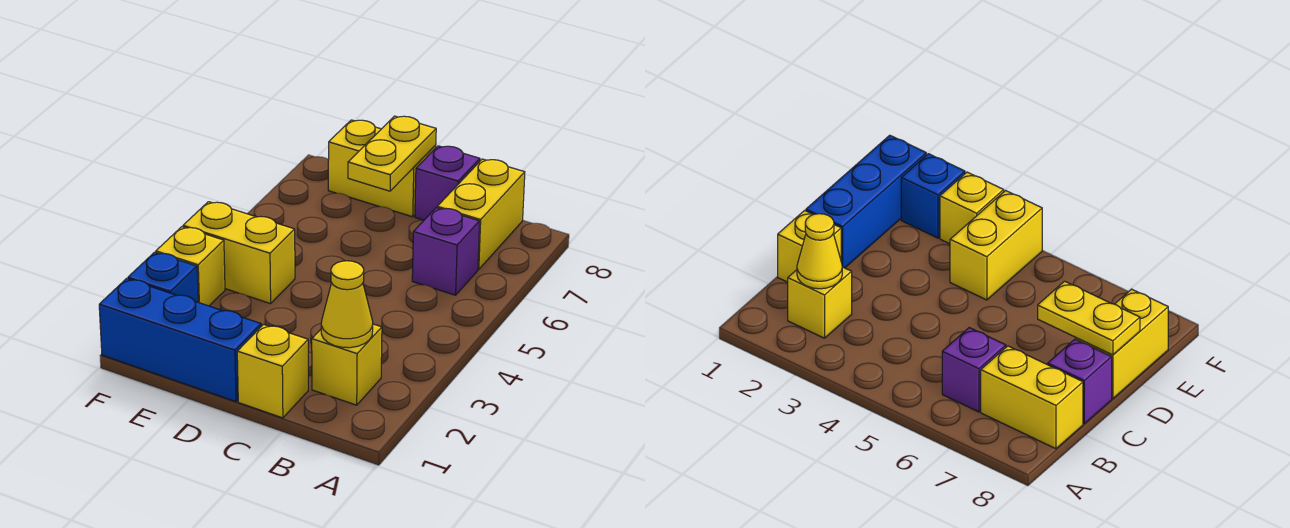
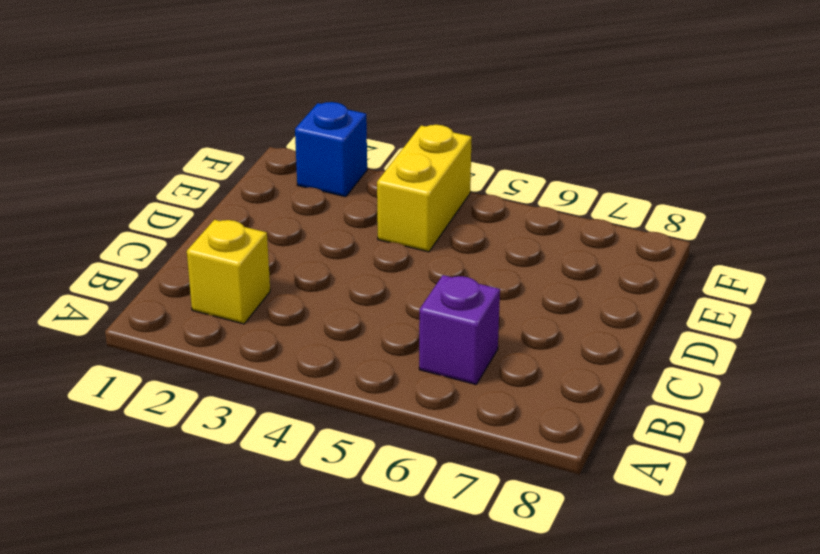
none -> yellow brick B7:B8 level 1
none -> yellow brick C1 level 1
none -> purple brick C8 level 1

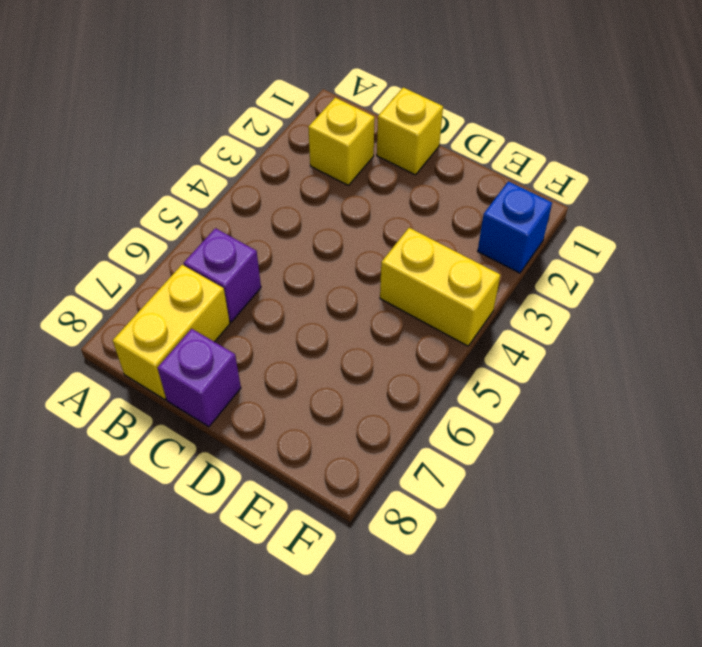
none -> blue brick D1:F1 level 1
none -> yellow brick D8:E8 level 1
none -> yellow brick F3 level 1

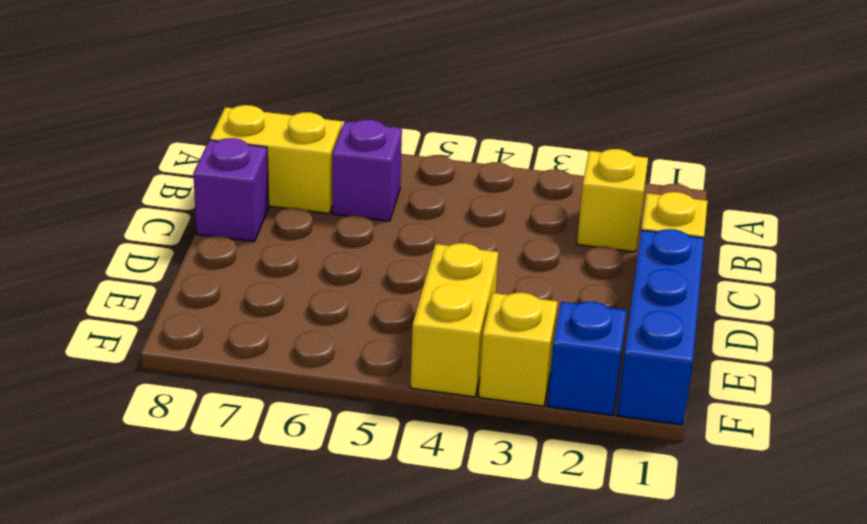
none -> yellow brick D8:E8 level 1
none -> yellow cone B2 level 2
none -> yellow plate D7:D8 level 2

